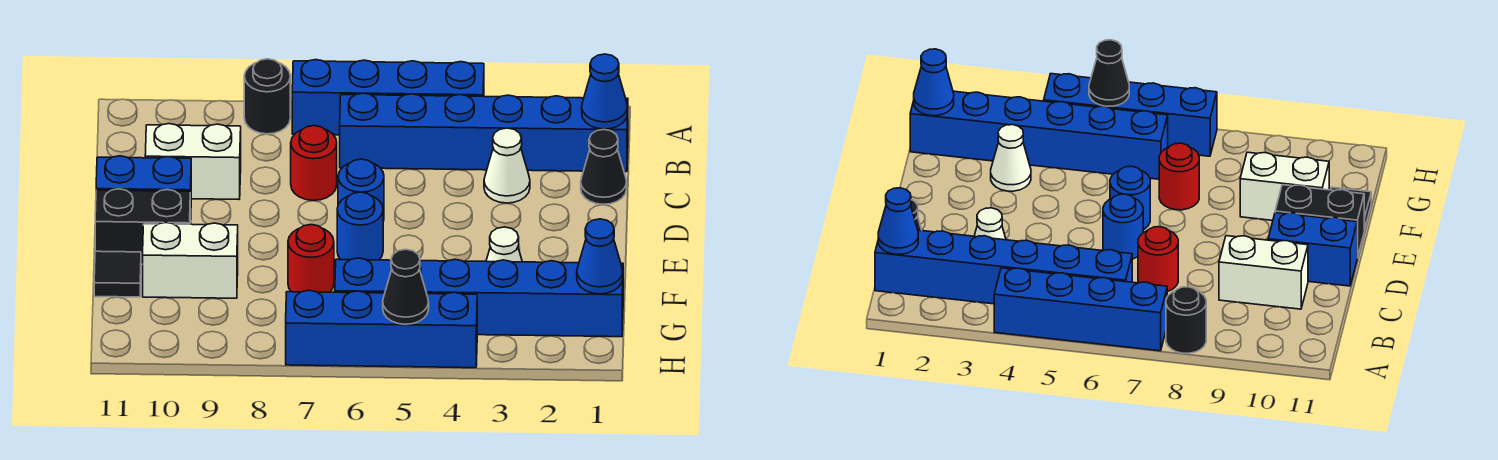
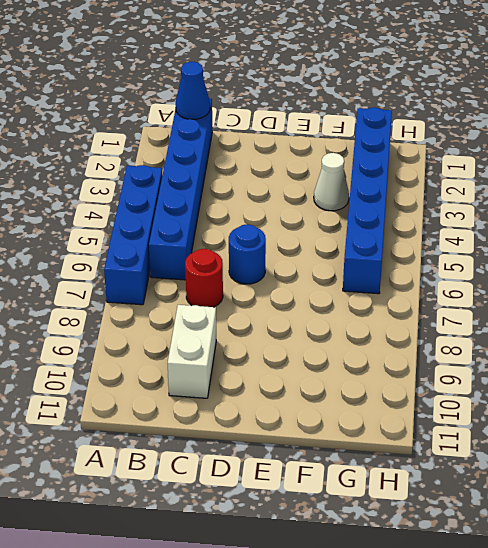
none -> black round brick A8 level 1
none -> black cone C1 level 1
none -> white cone C3 level 1

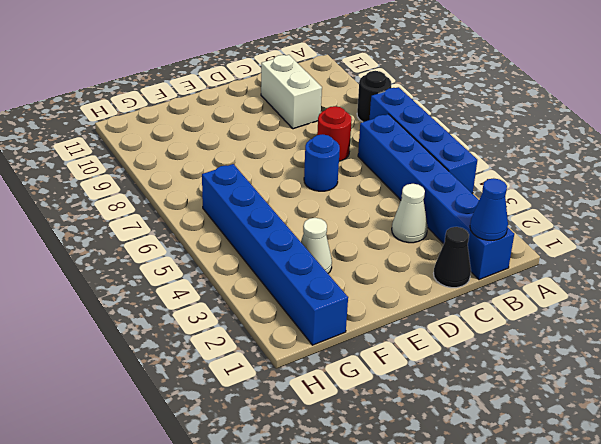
none -> blue brick D10:D11 level 1
none -> blue round brick E6 level 1
none -> black brick E10:E11 level 1

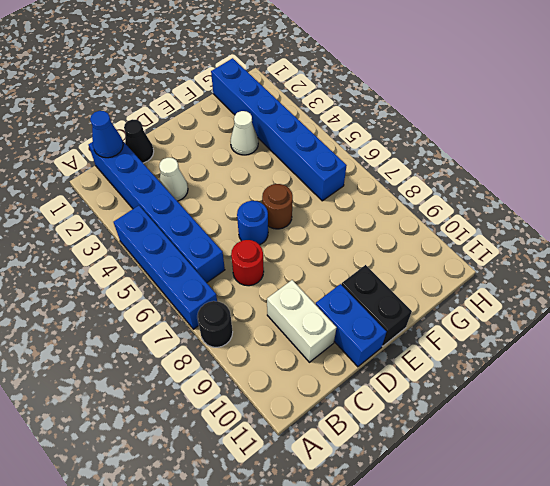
brown round brick E6 level 1 -> blue round brick E6 level 1
none -> red round brick F7 level 1
none -> white brick F9:F10 level 1
none -> black tile F11 level 1

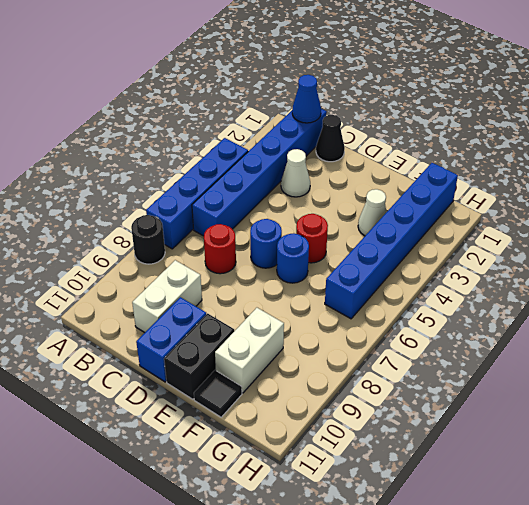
red round brick E5 level 1 -> red round brick F7 level 1
none -> blue brick H4:H7 level 1
none -> blue cone G1 level 2
none -> black cone H5 level 2

